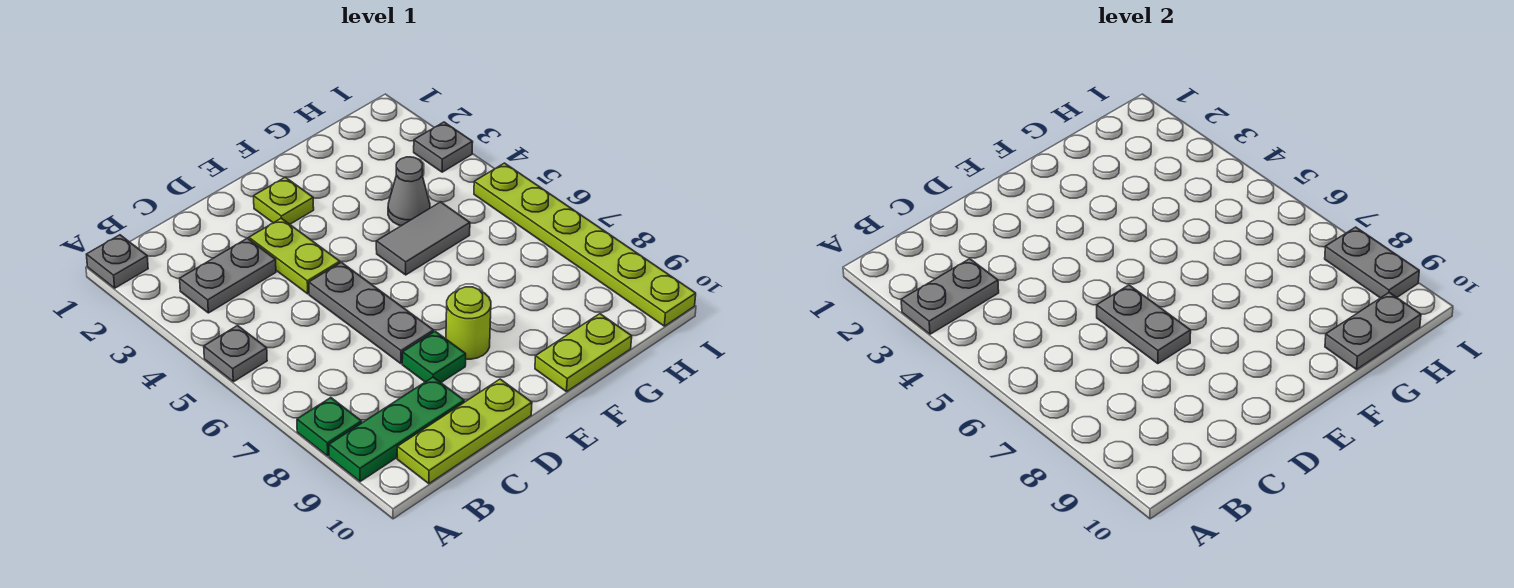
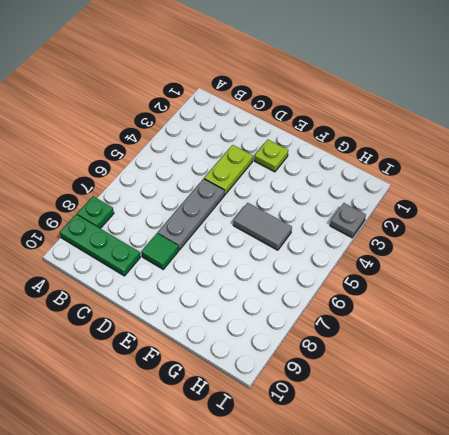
green tile D8 level 1 -> green plate D8 level 1
none -> grey plate A1 level 1
none -> grey plate A5 level 1
none -> grey plate B3:C3 level 1

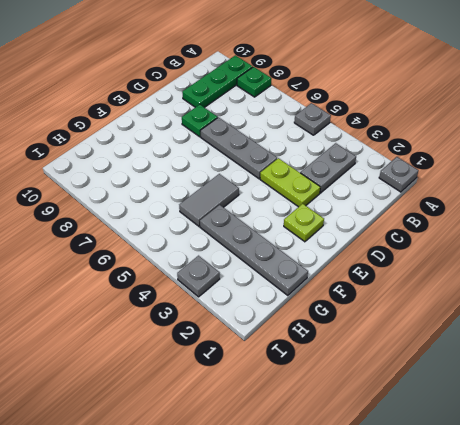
grey plate G1:G4 level 1 -> grey cone G4 level 1
none -> lime plate B10:D10 level 1
none -> lime round brick E8 level 1
none -> lime plate F10:G10 level 1

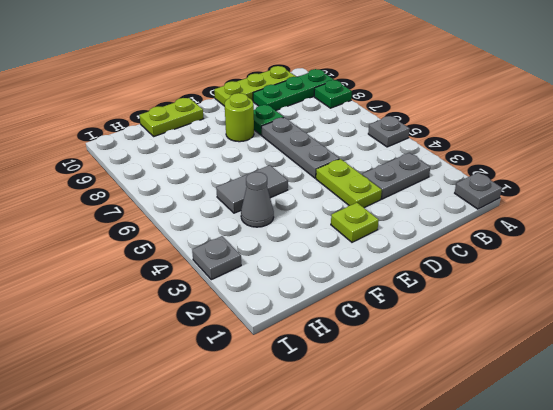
none -> lime plate I5:I10 level 1
none -> grey plate A3:B3 level 2
none -> grey plate D6:D7 level 2

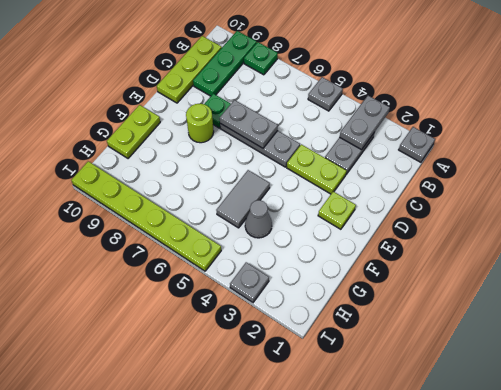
none -> grey plate G10:H10 level 2
none -> grey plate I8:I9 level 2

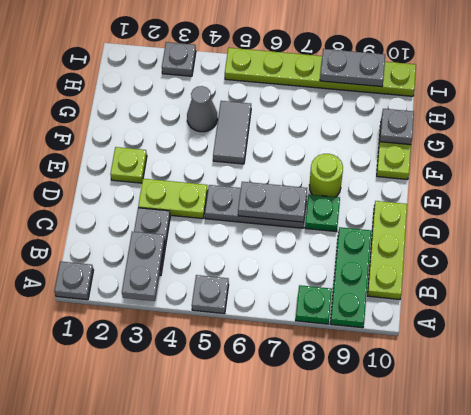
grey plate G10 level 2 -> grey plate G10:H10 level 2

